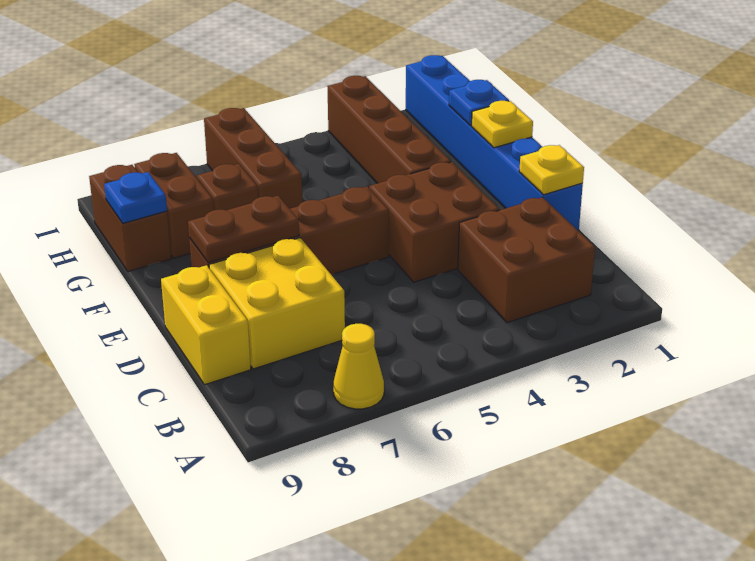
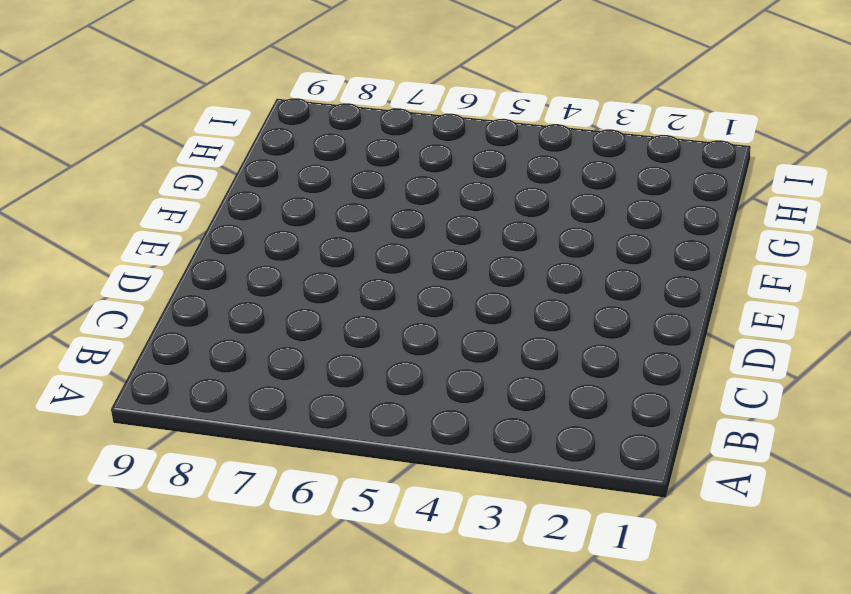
none -> yellow cone A7 level 1
none -> brown brick B2:C3 level 1
none -> yellow brick C7:D8 level 1

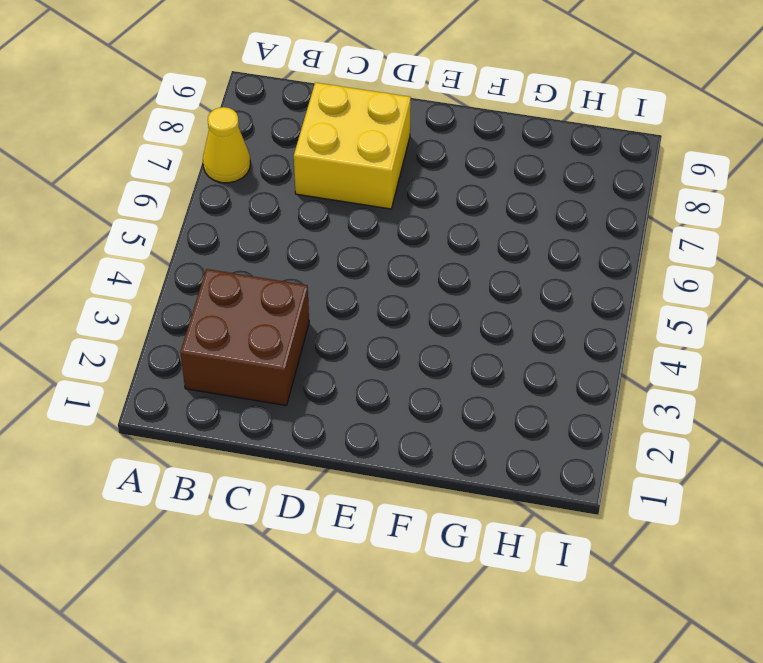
none -> yellow brick C9:D9 level 1
none -> blue brick D1:I1 level 1
none -> brown brick D3:E4 level 1

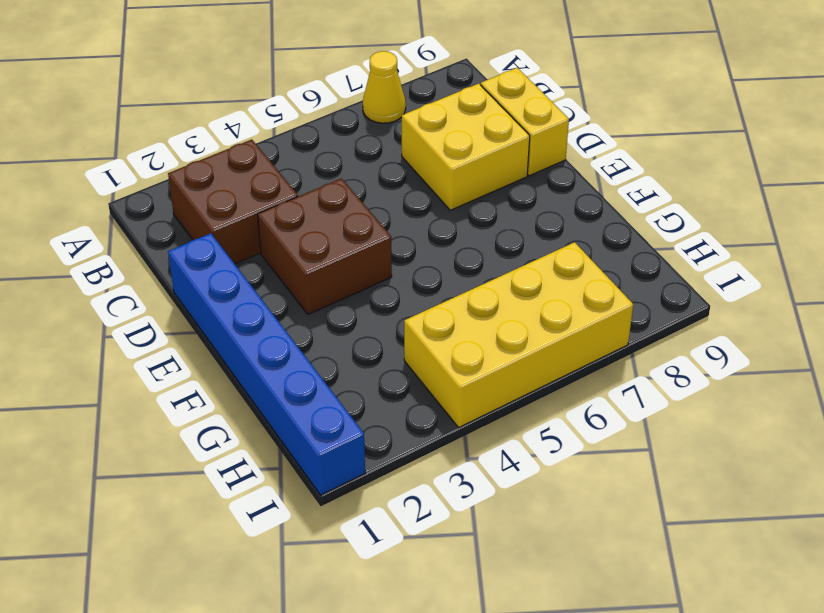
yellow brick H4:I7 level 1 -> brown brick G6:I6 level 1
none -> brown brick E5:E8 level 1
none -> brown brick F3:I3 level 1
none -> brown brick G7 level 1

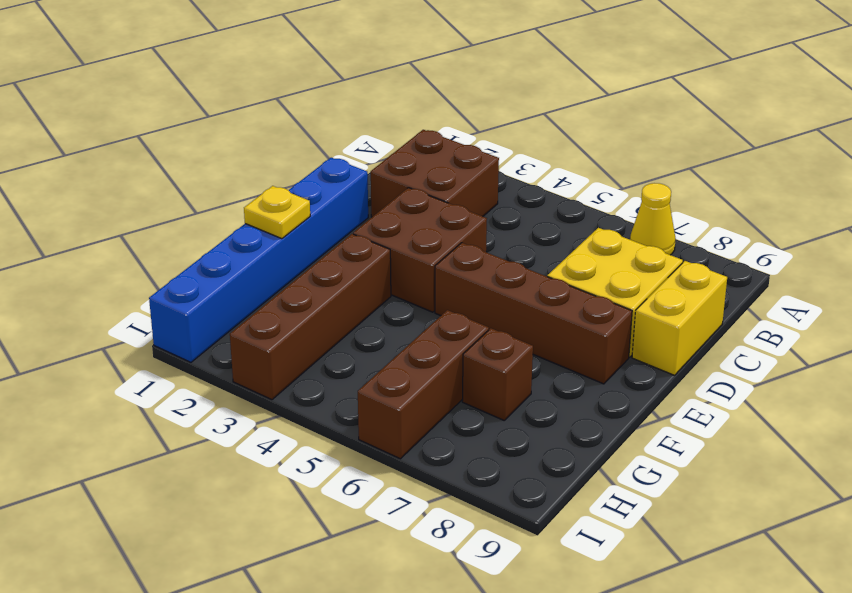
none -> brown brick G8:H8 level 1
none -> brown brick G9:H9 level 1
none -> yellow plate D1 level 2

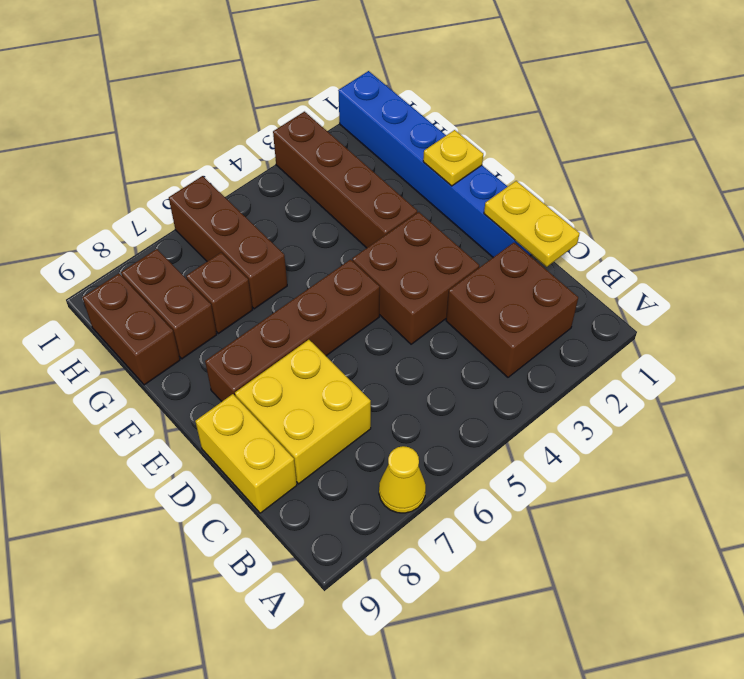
yellow plate C1:D1 level 2 -> yellow plate D1 level 2
none -> brown plate E7:E8 level 2
none -> blue plate G1 level 2
none -> blue plate G9 level 2

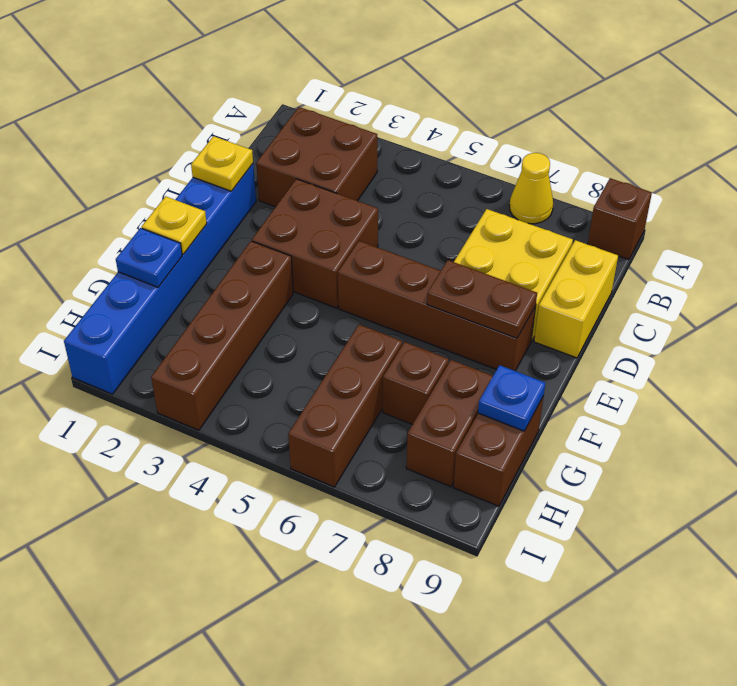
brown brick A9 level 1 -> none

